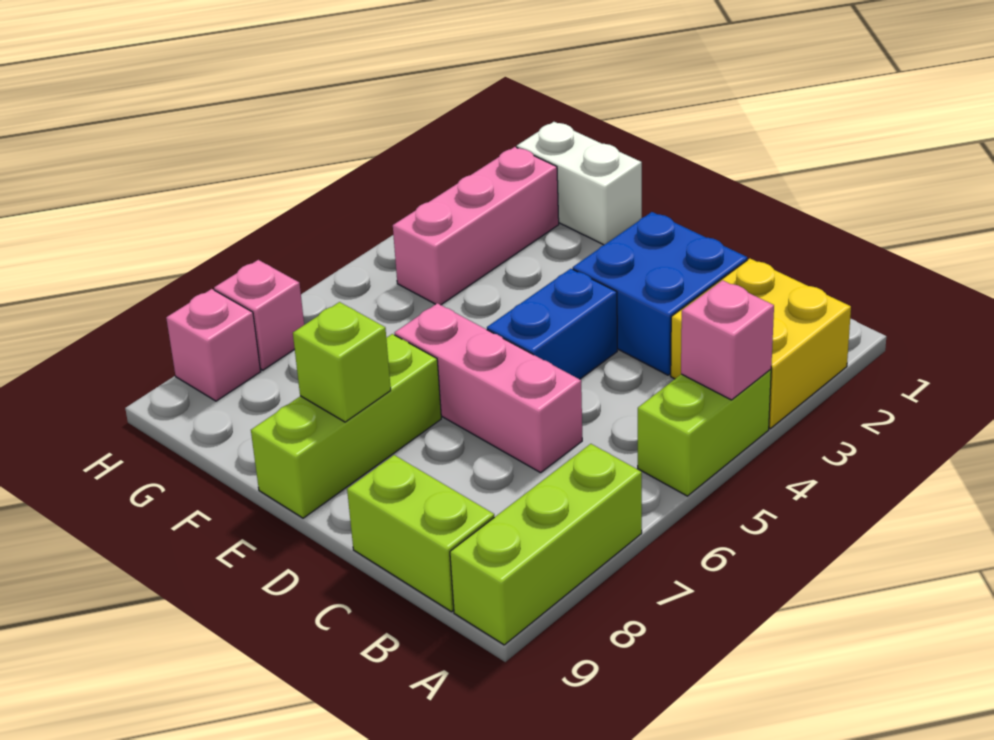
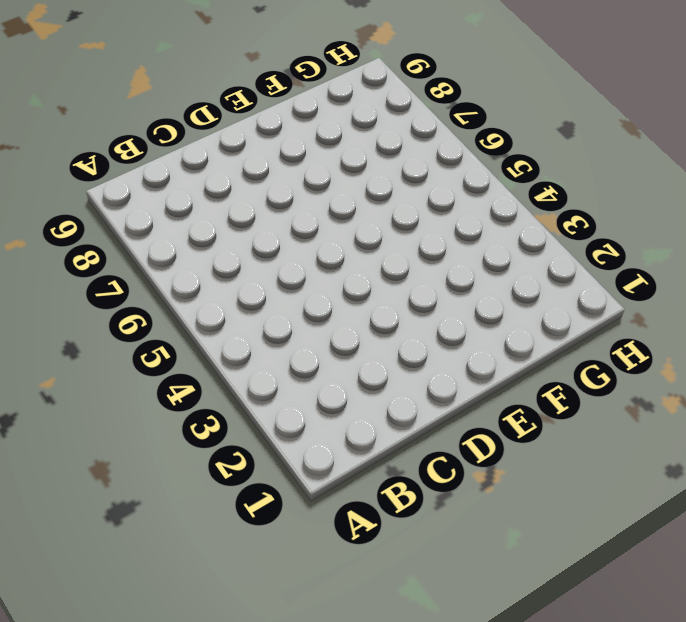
none -> yellow brick A2:B3 level 1
none -> lime brick A4:A5 level 1
none -> lime brick A7:A9 level 1

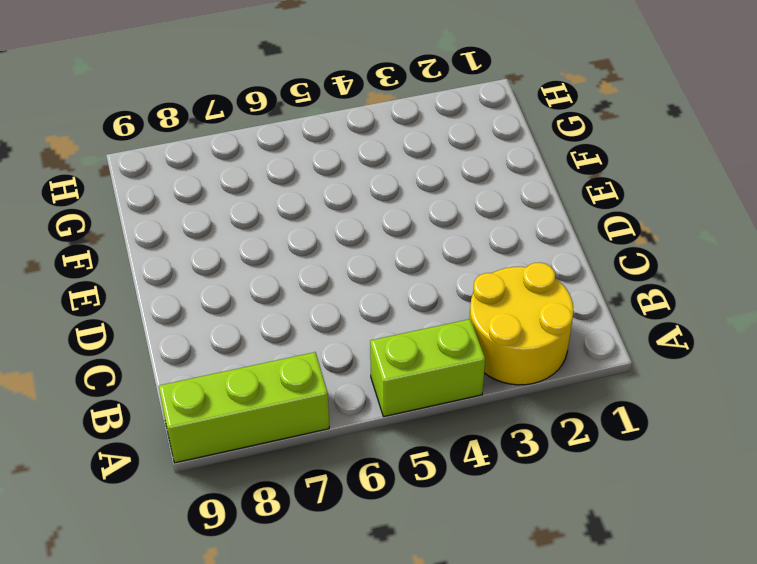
yellow round brick A2:B3 level 1 -> yellow brick A2:B3 level 1
none -> lime brick B9:C9 level 1
none -> blue brick C2:D3 level 1
none -> pink brick C6:E6 level 1

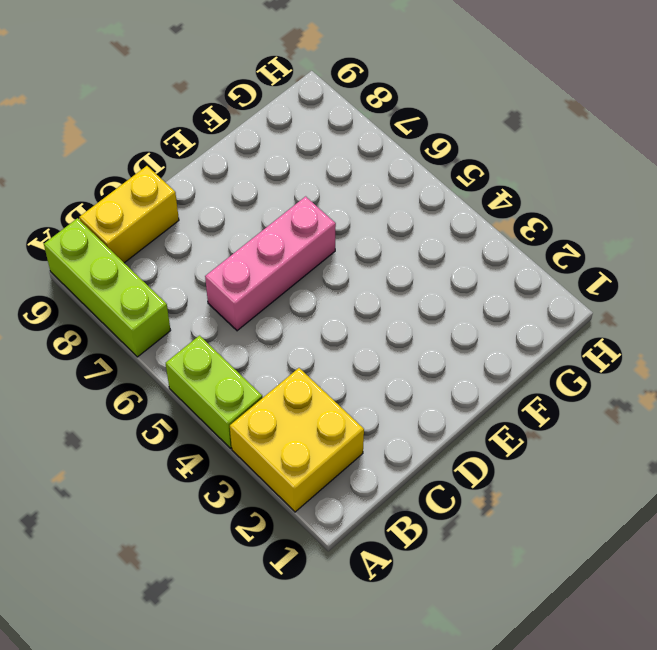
yellow brick B9:C9 level 1 -> lime brick B9:C9 level 1
none -> blue brick C2:D3 level 1
none -> blue brick D4:D5 level 1
none -> lime brick E7:E9 level 1

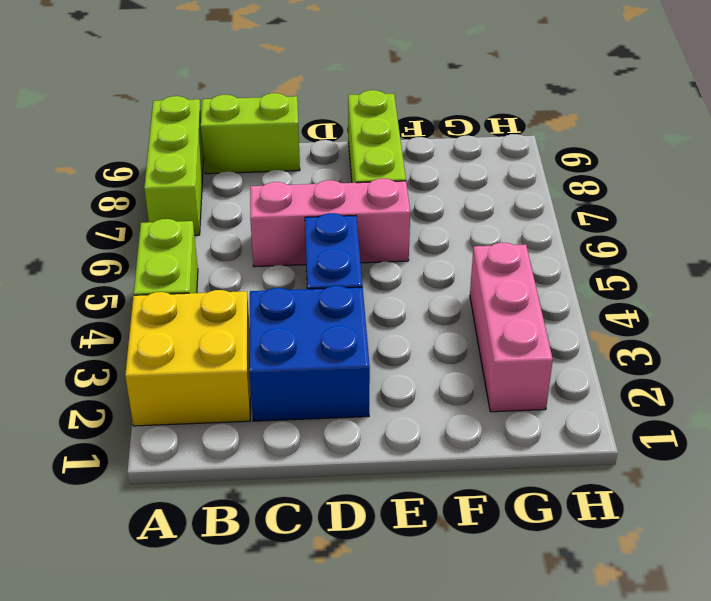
none -> white brick F1:G1 level 1
none -> pink brick H7 level 1
none -> pink brick H8 level 1

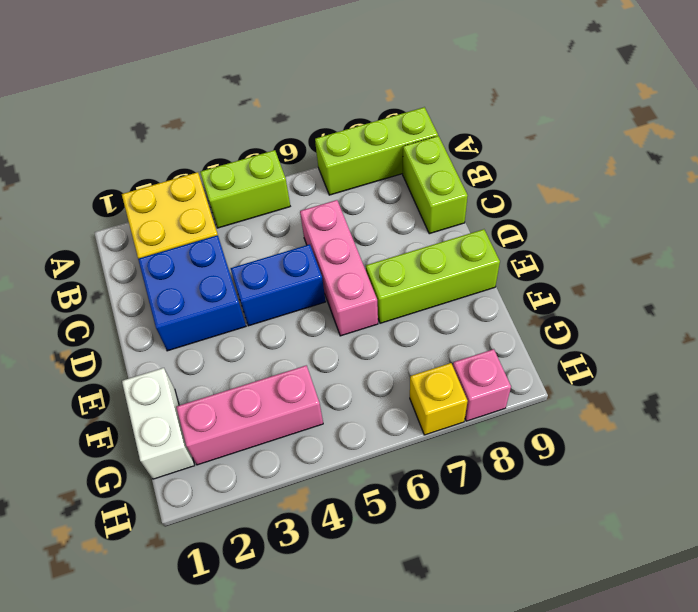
yellow brick H7 level 1 -> pink brick H7 level 1
none -> pink brick A4 level 2
none -> lime brick E8 level 2

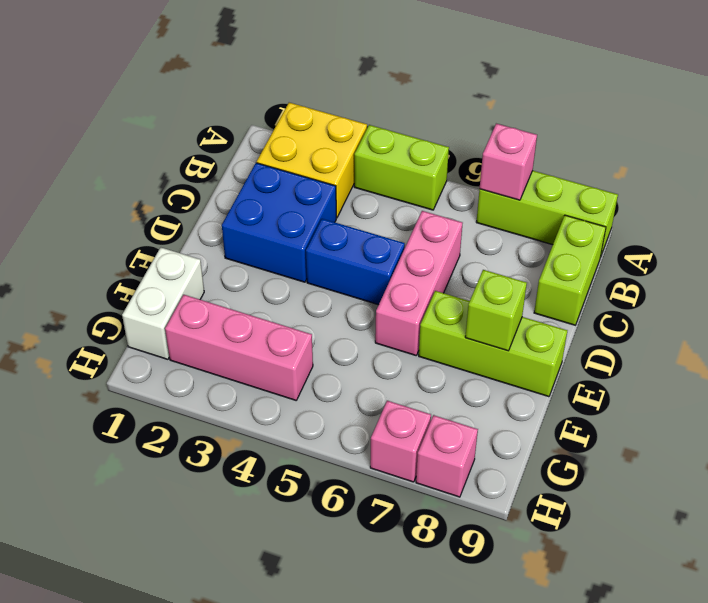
pink brick A7 level 2 -> pink brick A4 level 2

